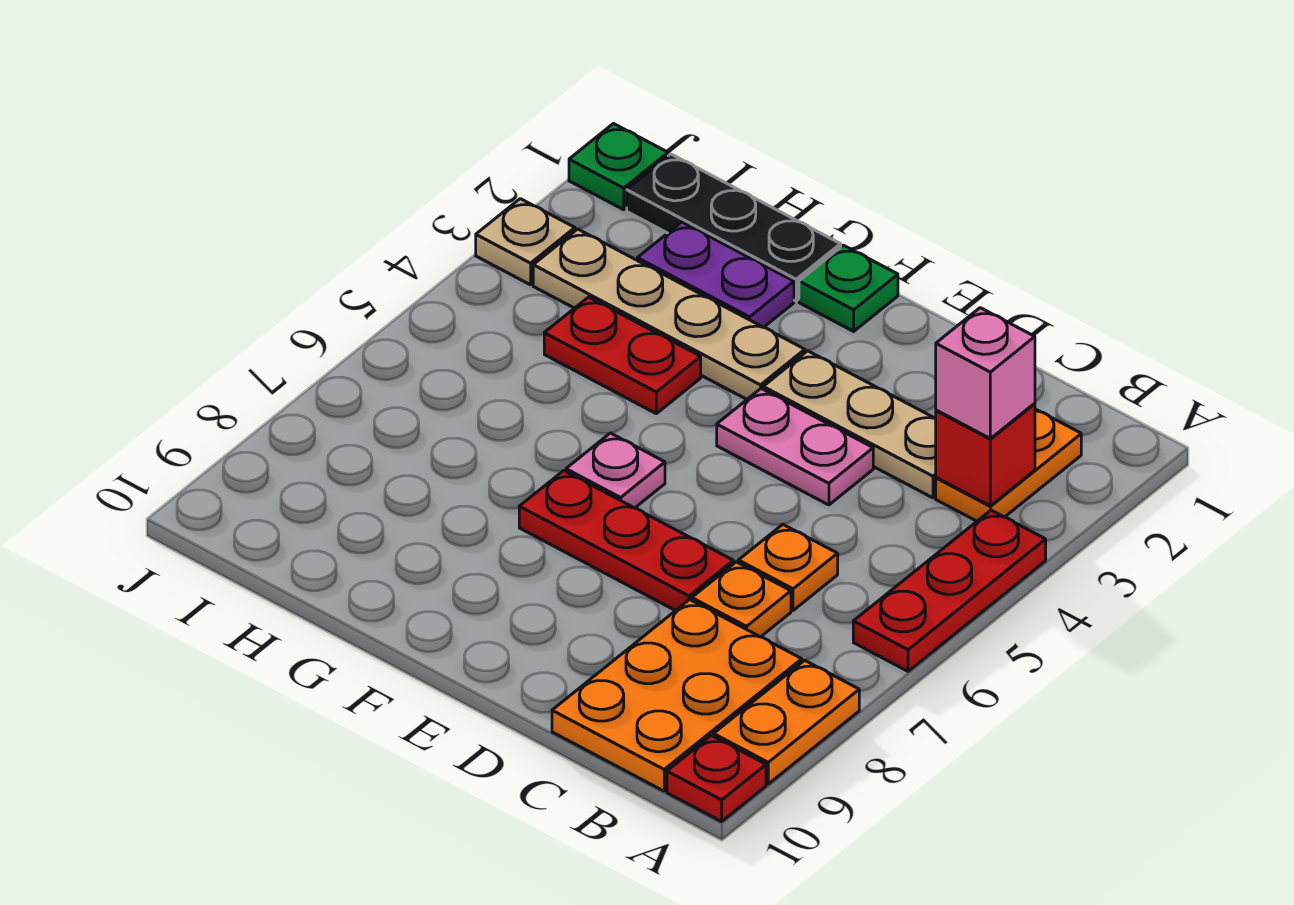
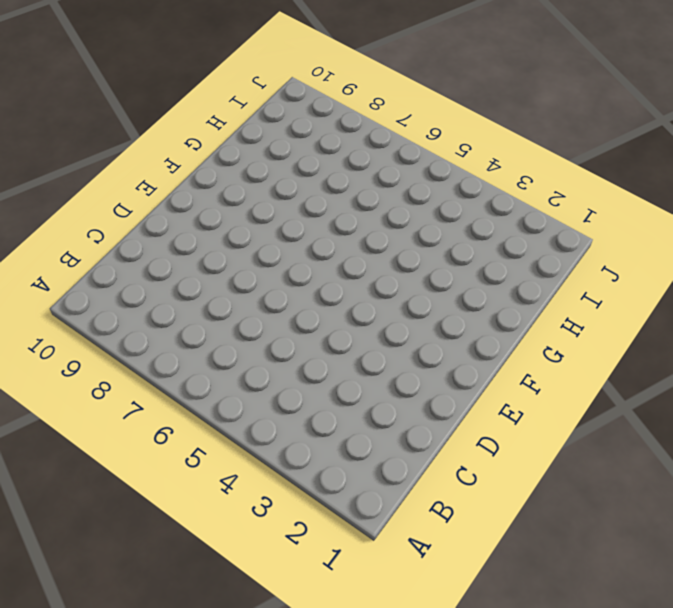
none -> red plate A4:A6 level 1
none -> orange plate A8:A9 level 1
none -> red plate A10 level 1

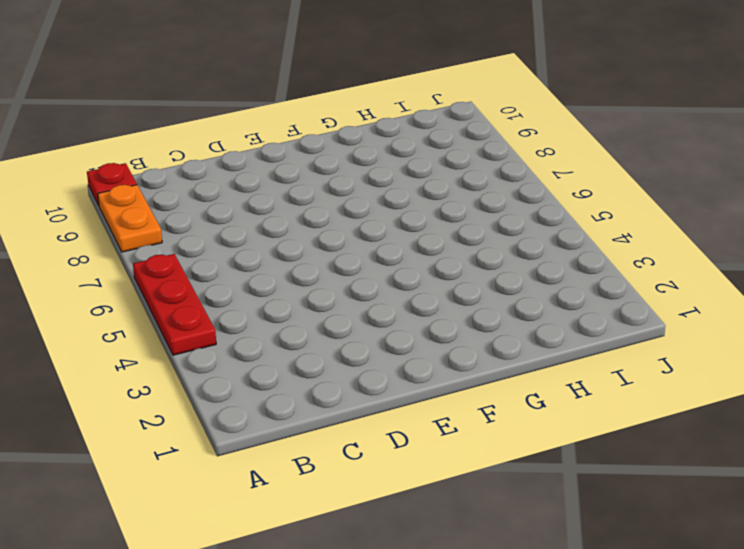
none -> orange plate B2:B3 level 1
none -> orange plate B8:C10 level 1
none -> tan plate C3:E3 level 1

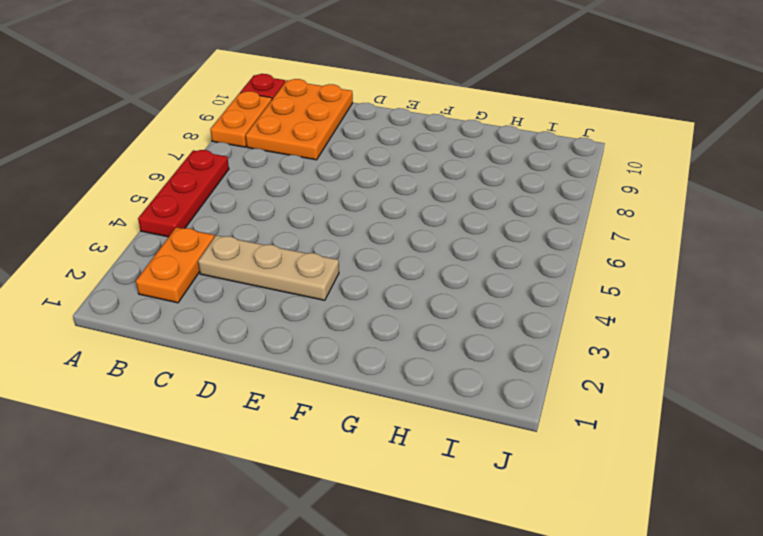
none -> orange plate C6 level 1
none -> orange plate C7 level 1
none -> pink plate D4:E4 level 1

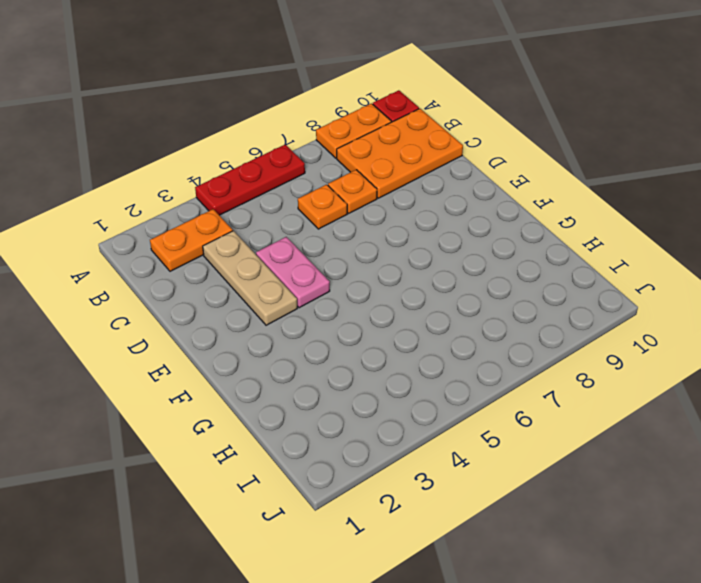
none -> red plate D7:F7 level 1
none -> green plate F1 level 1
none -> tan plate F3:I3 level 1

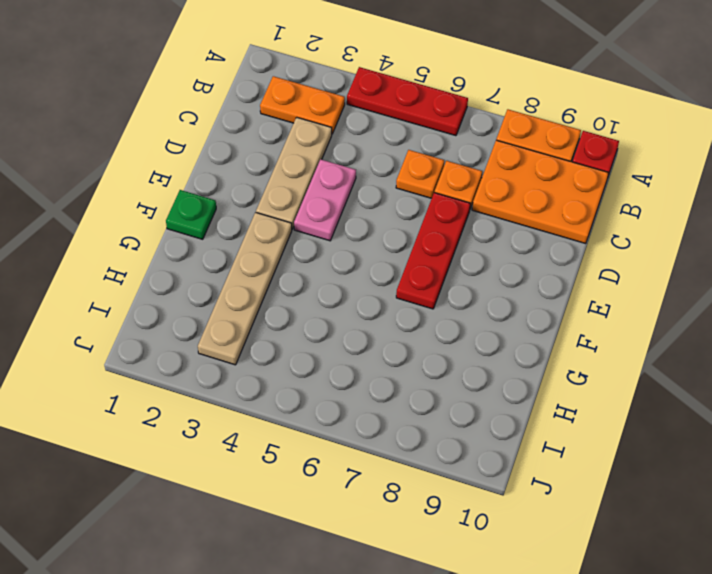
none -> pink plate F6 level 1
none -> black plate G1:I1 level 1
none -> purple plate G2:H2 level 1

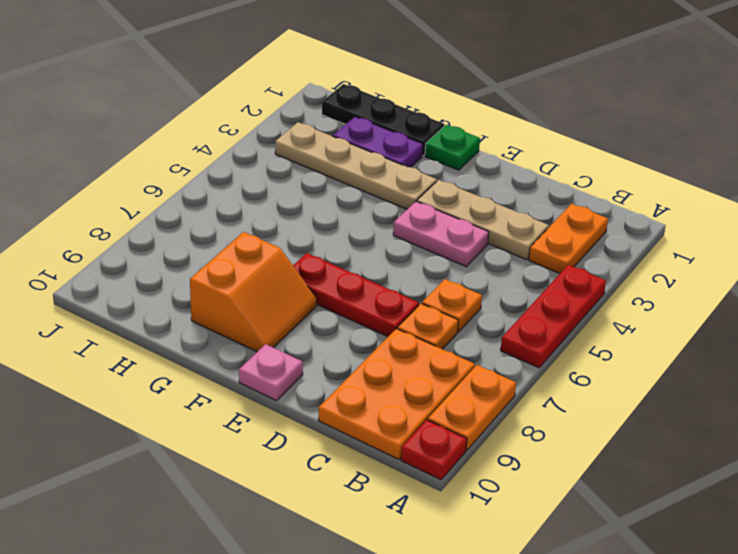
pink plate E10 level 1 -> pink plate F6 level 1
orange slope F8:G9 level 1 top G -> none
none -> red plate G4:H4 level 1
none -> green plate J1 level 1
none -> tan plate J3 level 1

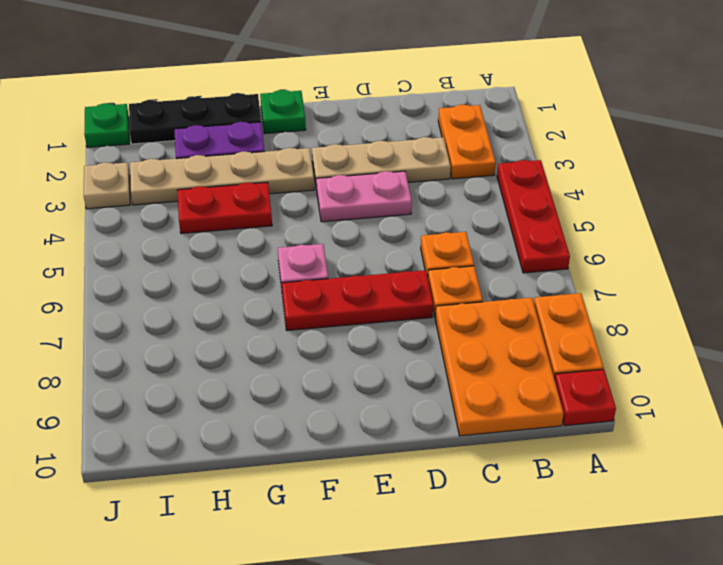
none -> red brick B3 level 2
none -> pink brick B3 level 3

